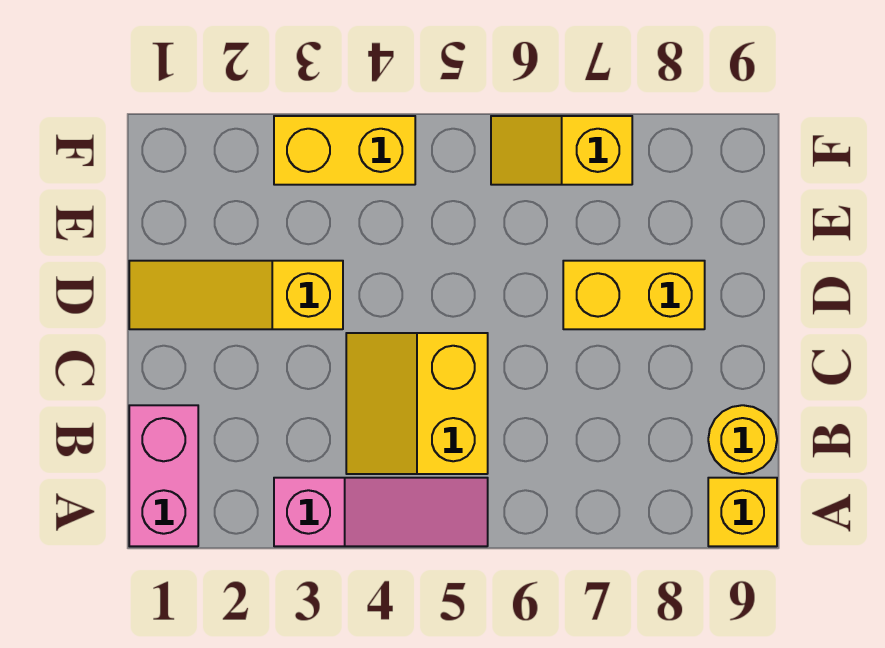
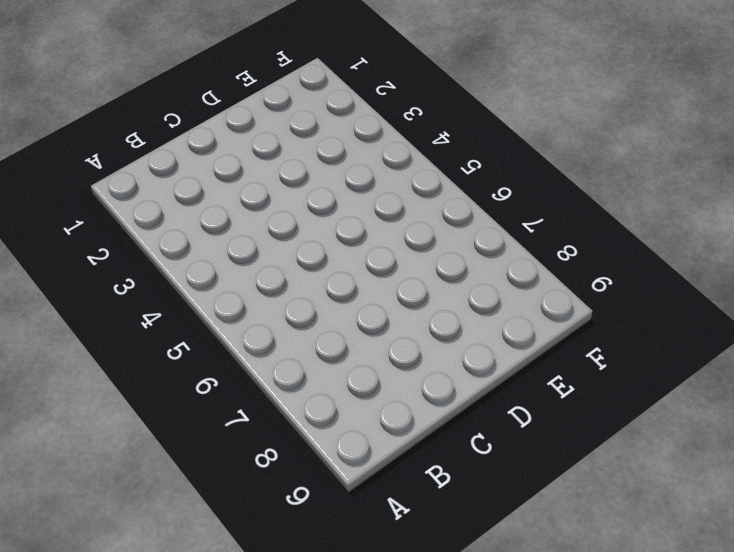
none -> pink brick A1:B1 level 1
none -> pink slope A3:A5 level 1 top 3

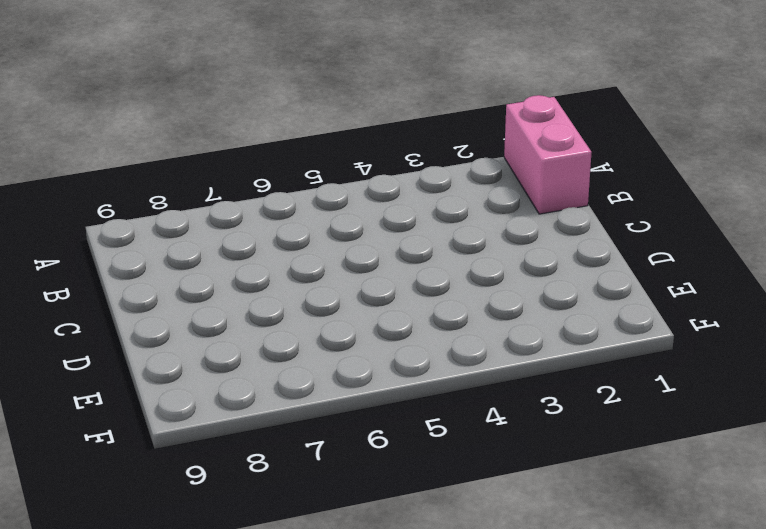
none -> pink slope A3:A5 level 1 top 3
none -> yellow brick A9 level 1

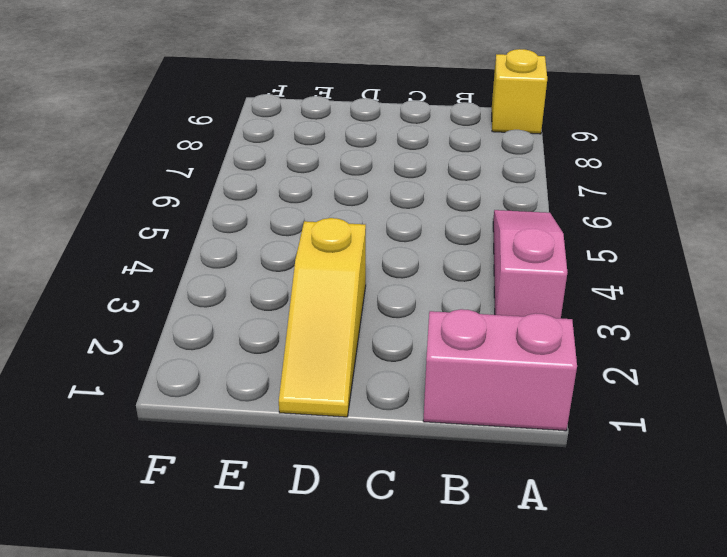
none -> yellow slope B4:C5 level 1 top 5
none -> yellow round brick B9 level 1

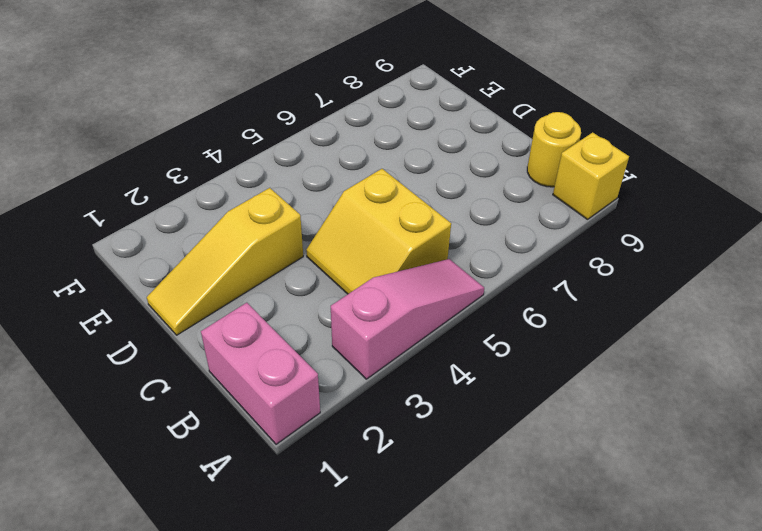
none -> yellow brick D7:D8 level 1
none -> yellow brick F3:F4 level 1

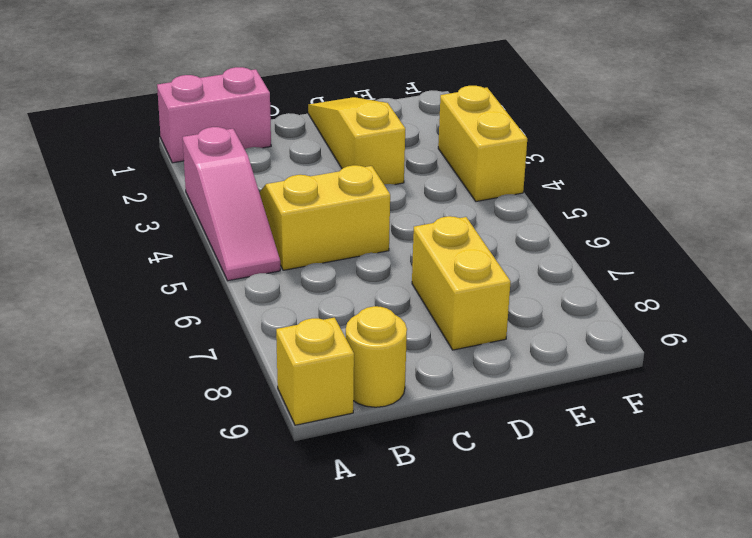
none -> yellow slope F6:F7 level 1 top 7

